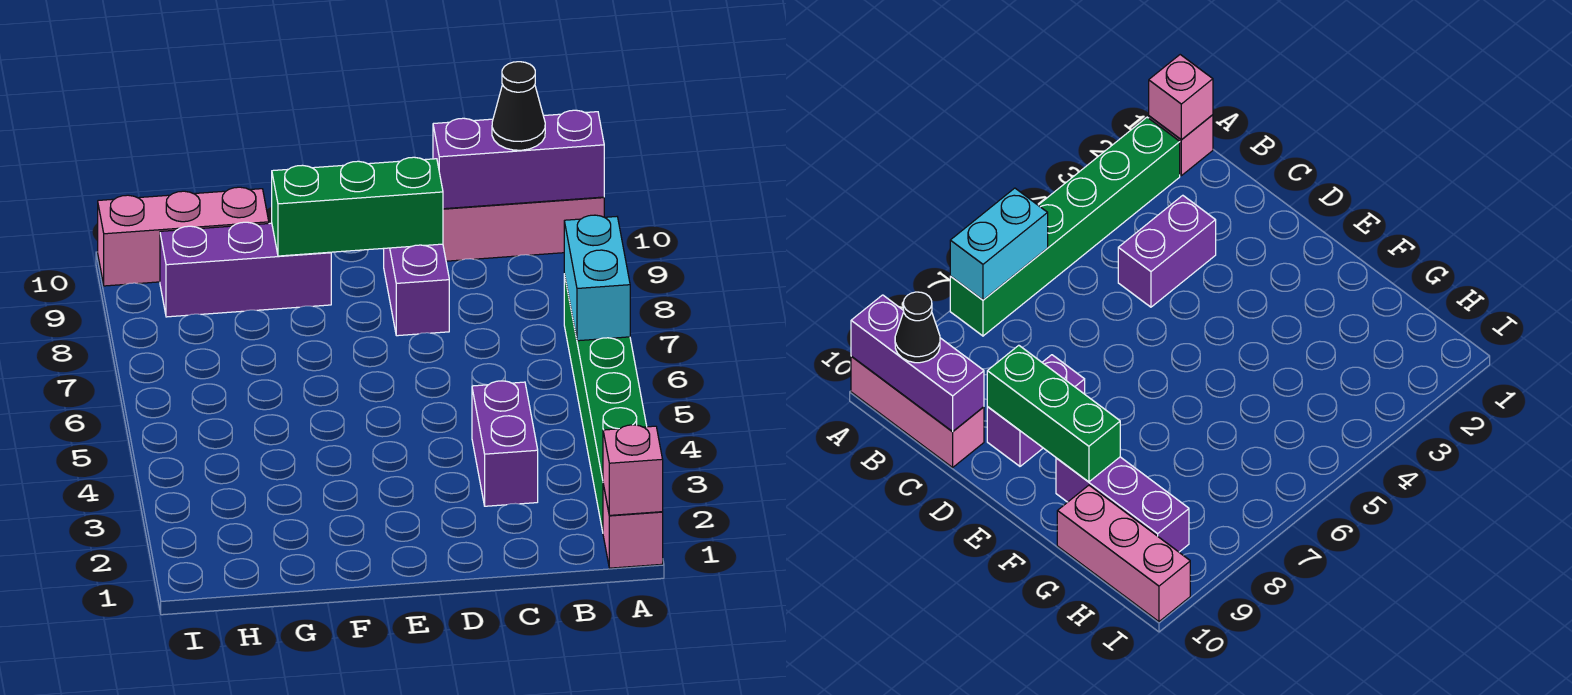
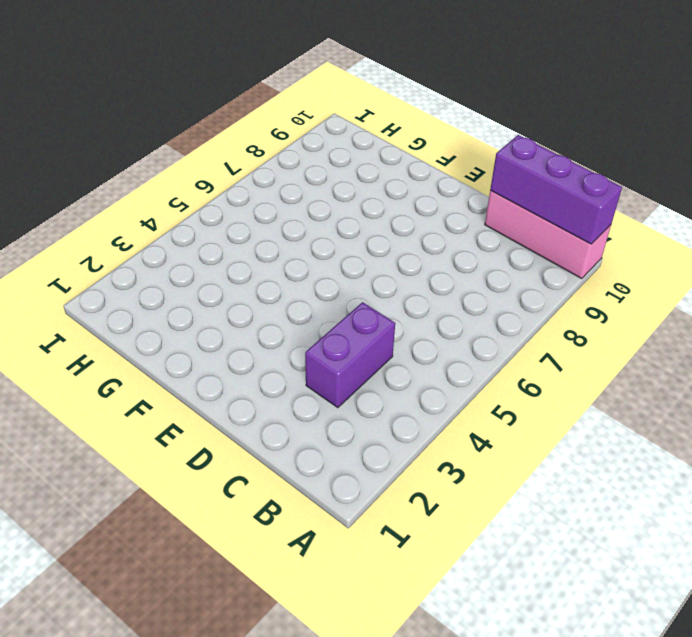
none -> pink brick A1 level 1
none -> green brick A2:A7 level 1
none -> purple brick D8:D9 level 1

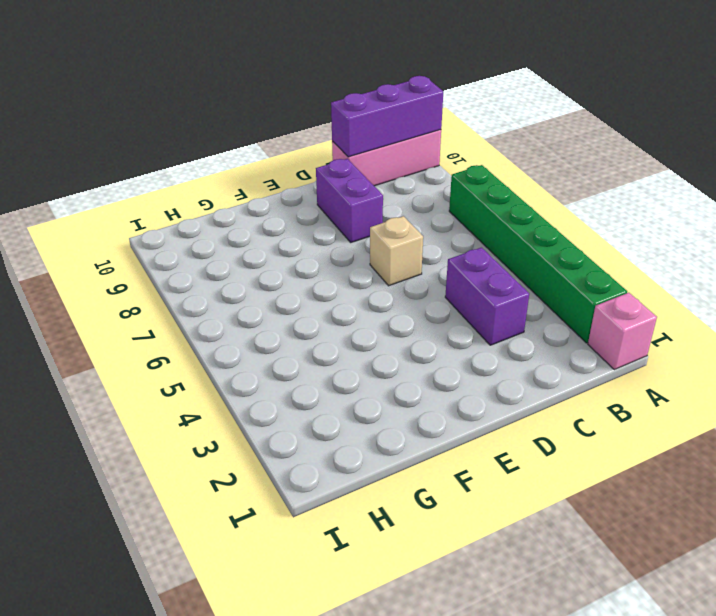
tan brick D6 level 1 -> none
none -> purple brick F9:H9 level 1
none -> pink brick G10:I10 level 1
none -> pink brick A1 level 2

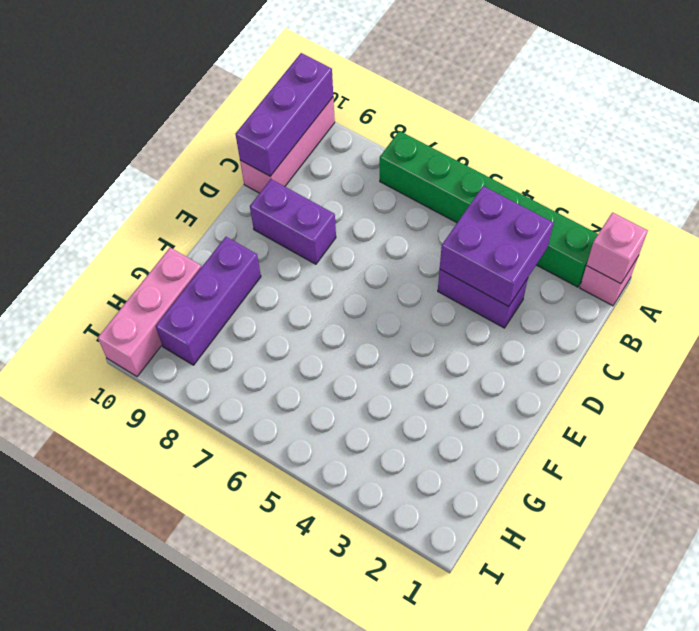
purple brick B3:C4 level 2 -> none
none -> cyan brick A6:A7 level 2
none -> green brick D9:F9 level 2
none -> black cone B10 level 3

